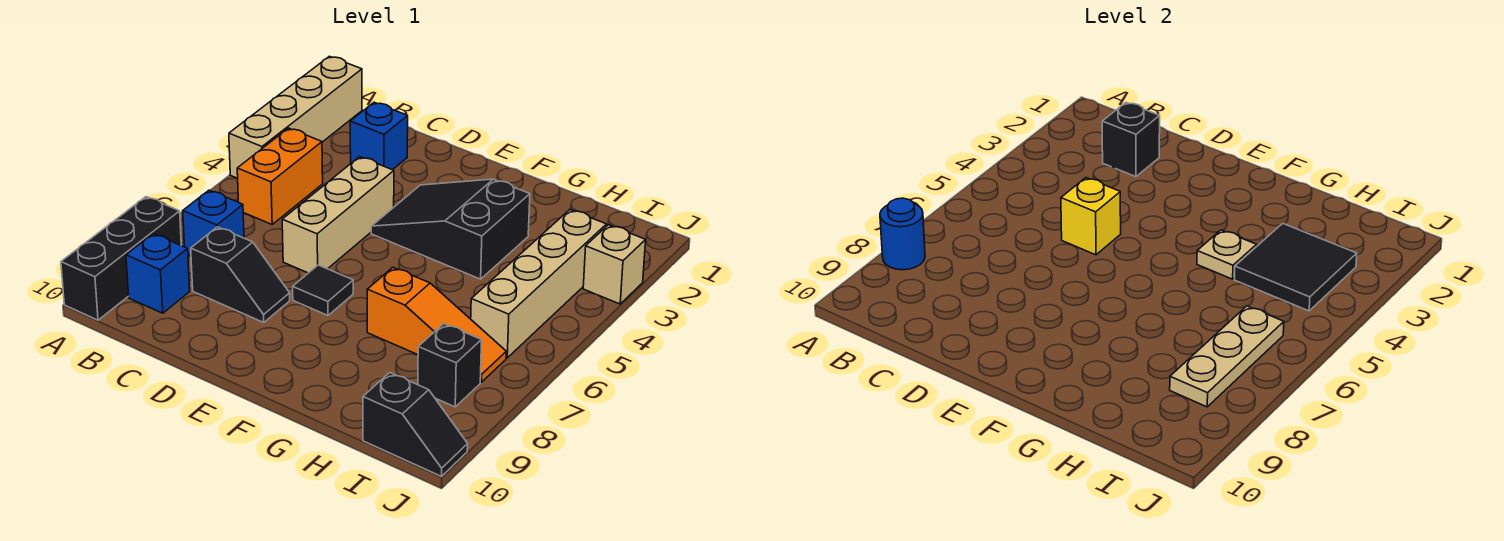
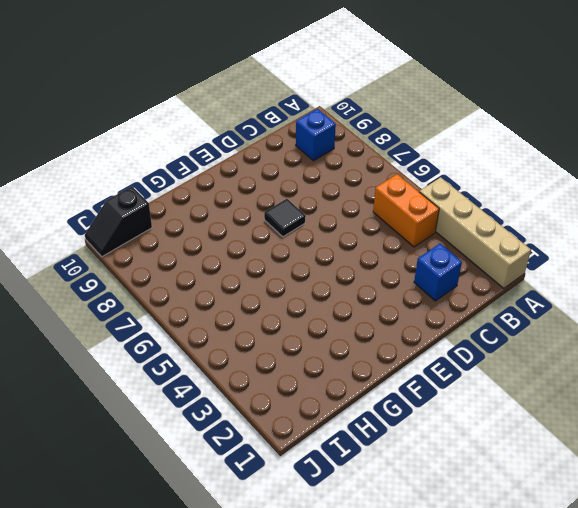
none -> black brick A8:A10 level 1
none -> blue brick B7 level 1
none -> black slope C8:D8 level 1 top C

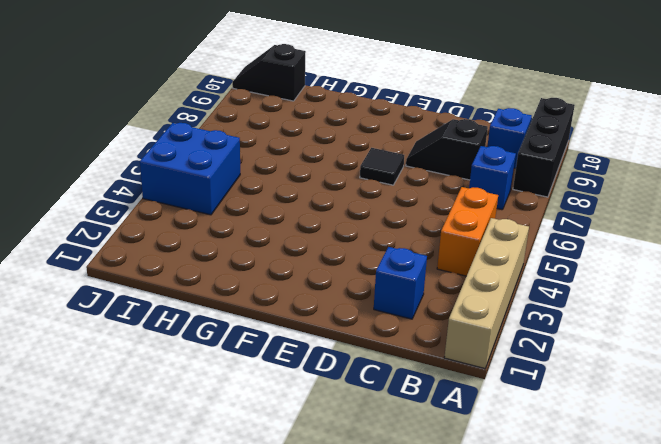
blue brick I4:J5 level 1 -> tan brick I3:I6 level 1
none -> tan brick D4:D6 level 1
none -> black slope E3:G4 level 1 top G
none -> orange slope G7:I7 level 1 top G

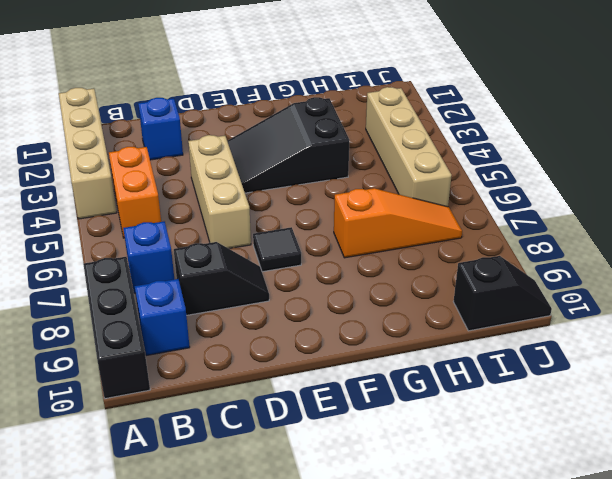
none -> black brick I8 level 1
none -> tan brick J3 level 1
none -> blue round brick A8 level 2

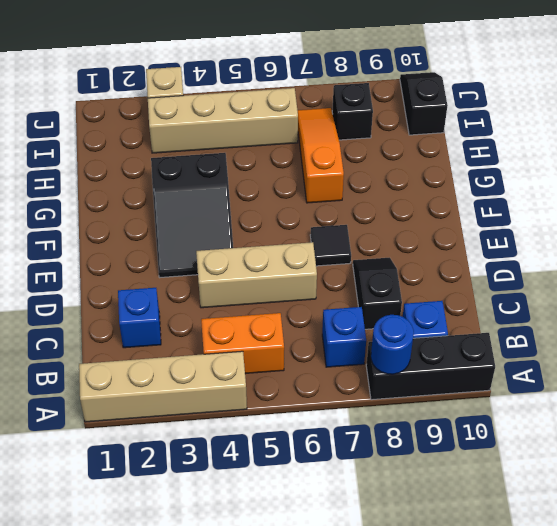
none -> black brick C2 level 2
none -> yellow brick D5 level 2
none -> tan plate G4 level 2

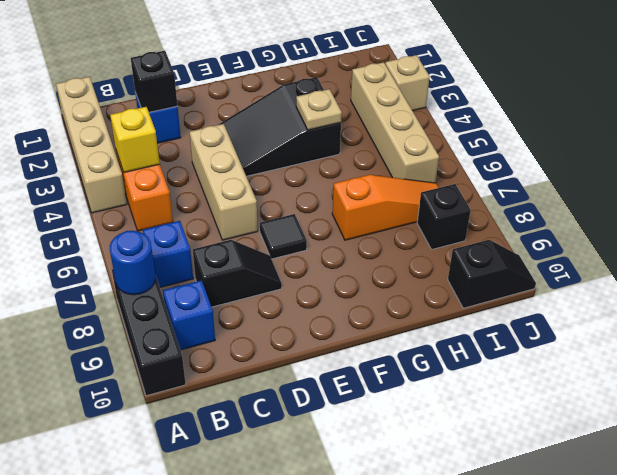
yellow brick B4 level 2 -> yellow brick D5 level 2
none -> black tile H3:I4 level 2
none -> tan plate I6:I8 level 2

